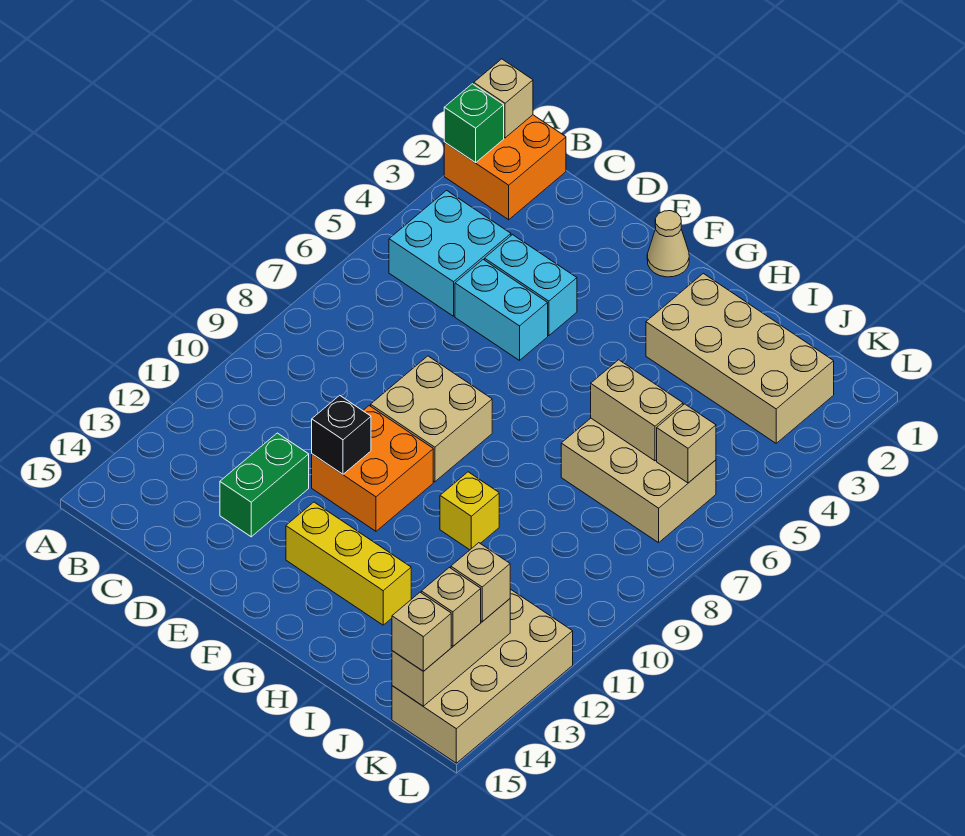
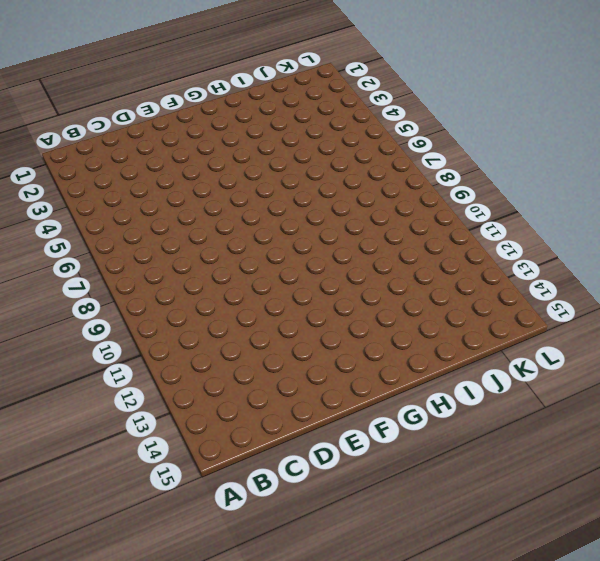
none -> orange brick A1:B2 level 1
none -> cyan brick B4:C5 level 1
none -> cyan brick D4:E4 level 1

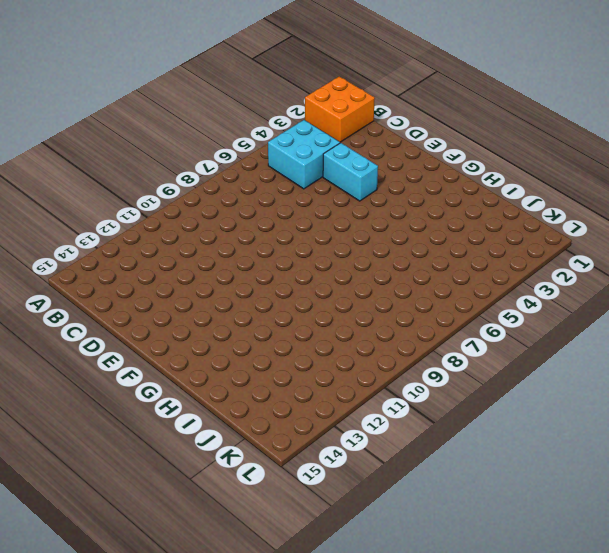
none -> cyan brick D5:E5 level 1
none -> green brick D12:D13 level 1
none -> tan brick E8:F9 level 1

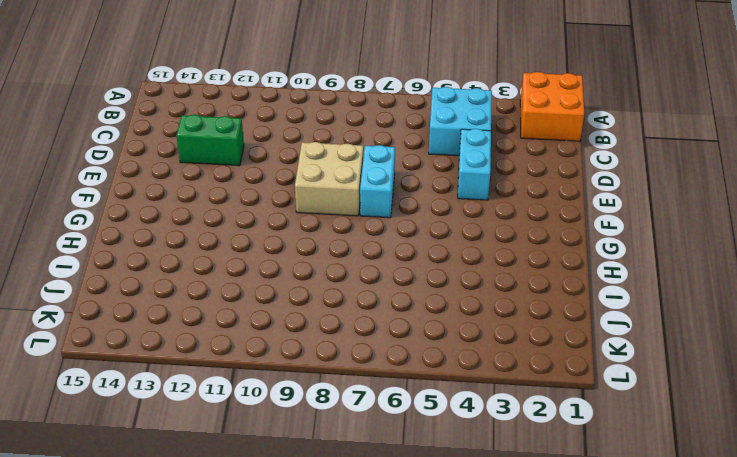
cyan brick E7:F7 level 1 -> cyan brick D5:E5 level 1
none -> orange brick E10:F11 level 1
none -> tan cone F1 level 1
none -> yellow brick F13:H13 level 1

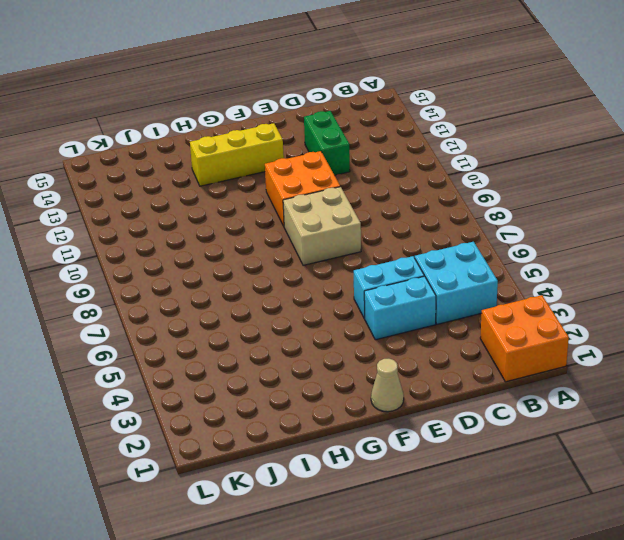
none -> tan brick H2:K3 level 1
none -> yellow brick H10 level 1
none -> tan brick I6:K7 level 1

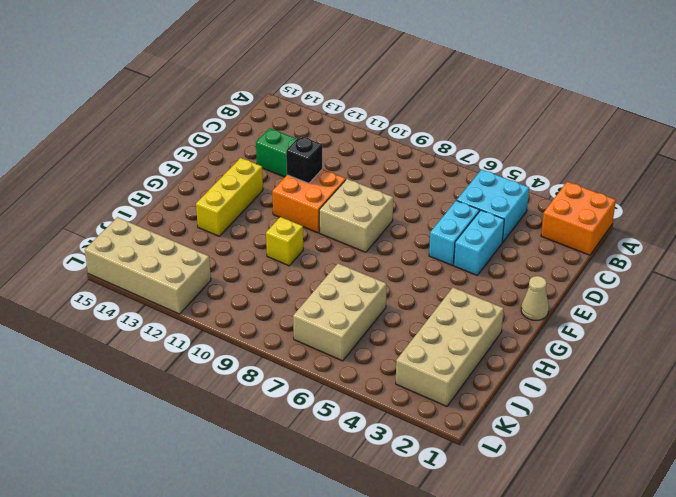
none -> tan brick A1 level 2
none -> green brick A2 level 2
none -> tan brick I6:J6 level 2

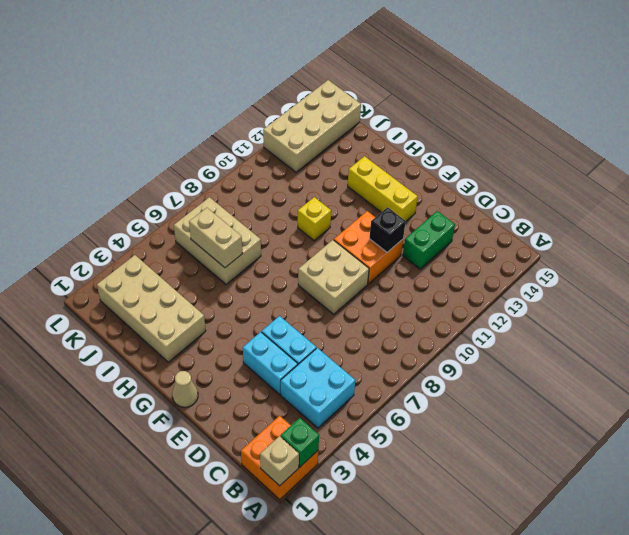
none -> tan brick K6 level 2
none -> tan brick K13:K15 level 2
none -> tan brick K13 level 3

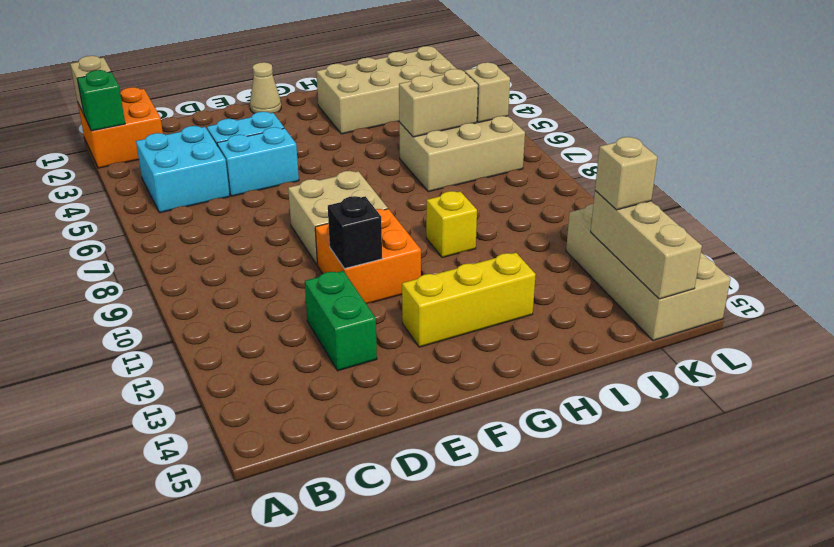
none -> tan brick K14 level 3
none -> tan brick K15 level 3

